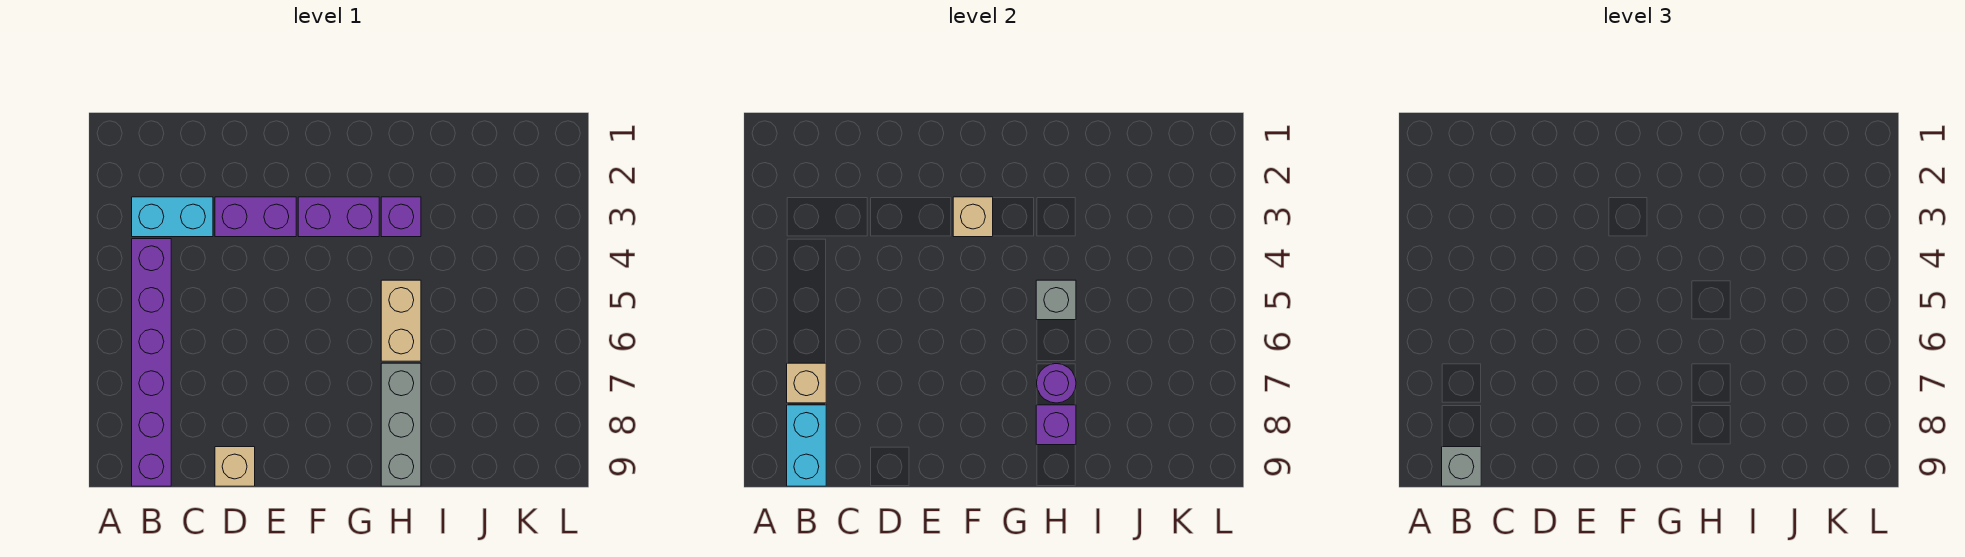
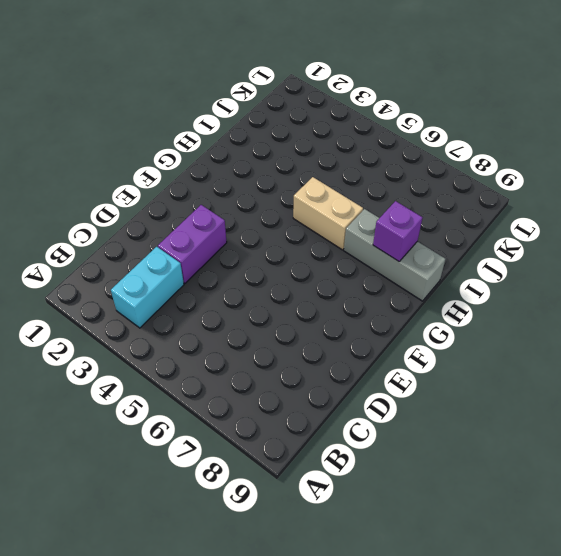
none -> purple brick B4:B9 level 1
none -> tan brick D9 level 1
none -> purple brick F3:G3 level 1

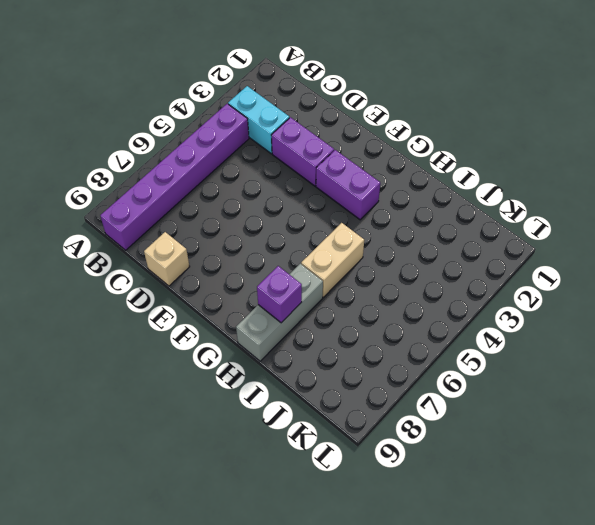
none -> purple brick H3 level 1
none -> tan brick B7 level 2
none -> cyan brick B8:B9 level 2

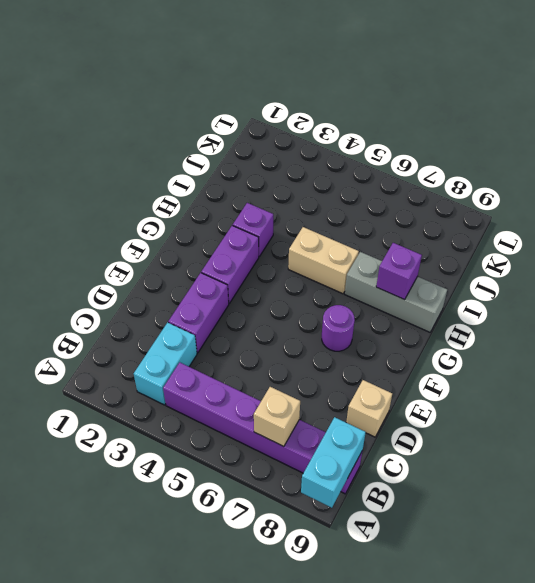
cyan brick A9:B9 level 2 -> cyan brick B8:B9 level 2
purple round brick F7 level 1 -> purple round brick H7 level 2
none -> tan brick F3 level 2
none -> grey brick H5 level 2
none -> grey brick B9 level 3

